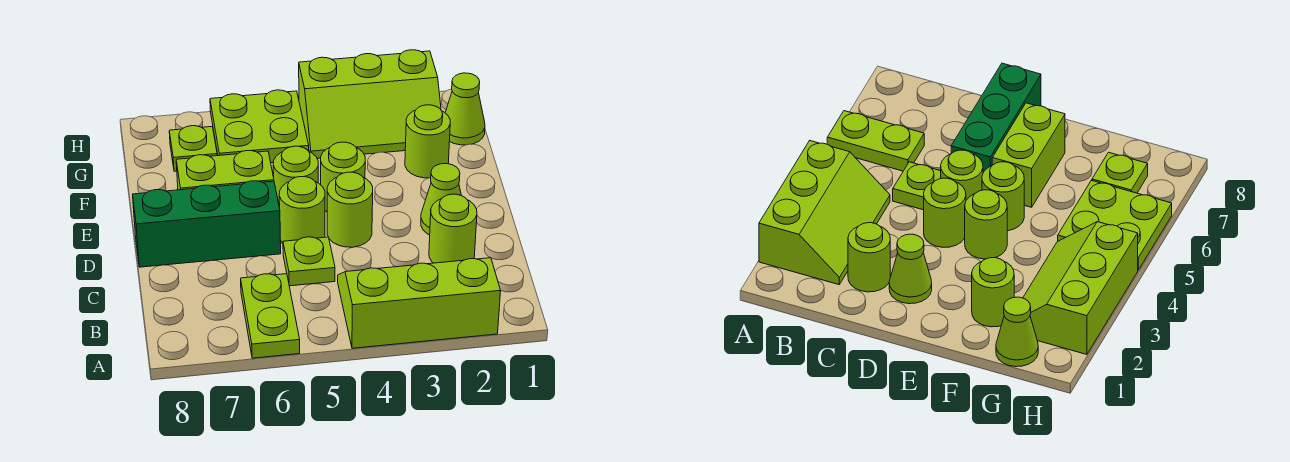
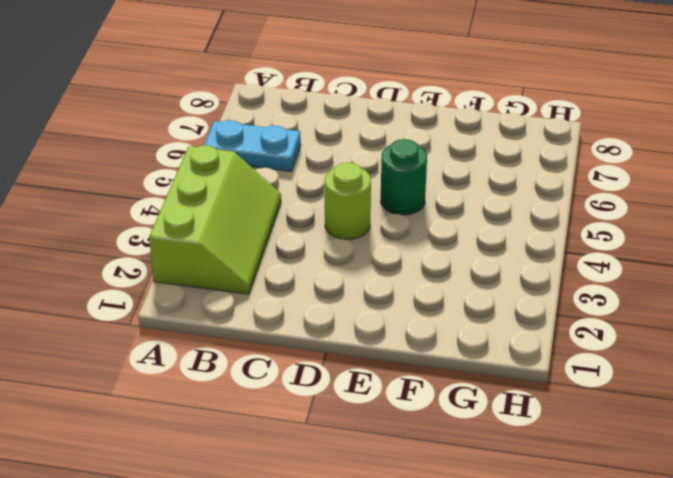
cyan plate A6:B6 level 1 -> lime plate A6:B6 level 1
green round brick E5 level 1 -> lime round brick E5 level 1
none -> lime round brick C2 level 1
none -> lime plate C5 level 1
none -> lime cone D2 level 1

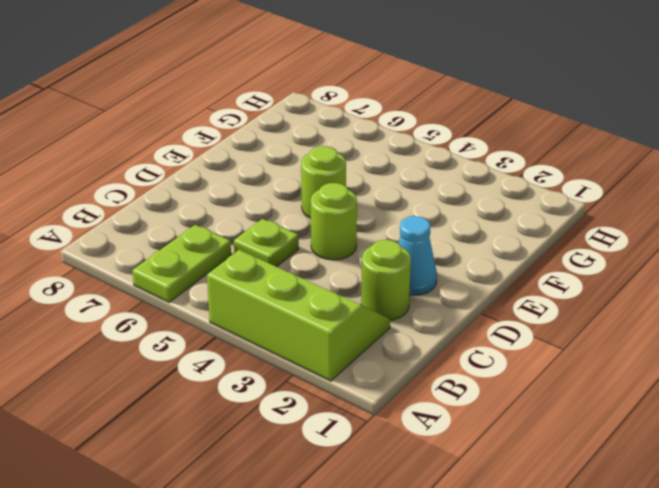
cyan cone D2 level 1 -> lime cone D2 level 1
none -> lime round brick D5 level 1
none -> green brick D6:D8 level 1
none -> lime round brick E4 level 1

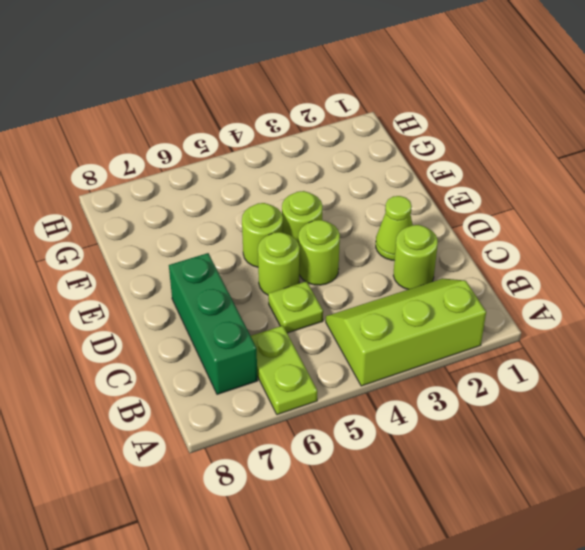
green brick B7:D7 level 1 -> green brick D6:D8 level 1
none -> lime brick E6:E7 level 1
none -> lime round brick F2 level 1
none -> lime cone G1 level 1

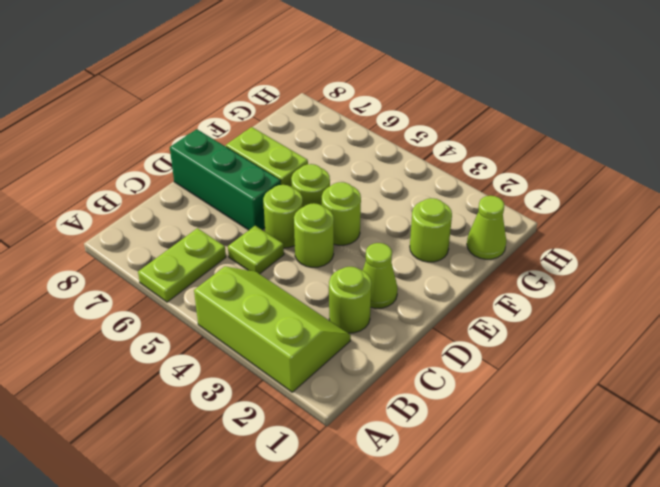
none -> lime slope G2:H4 level 1 top H
none -> lime plate G5:H6 level 1
none -> lime plate G7 level 1

